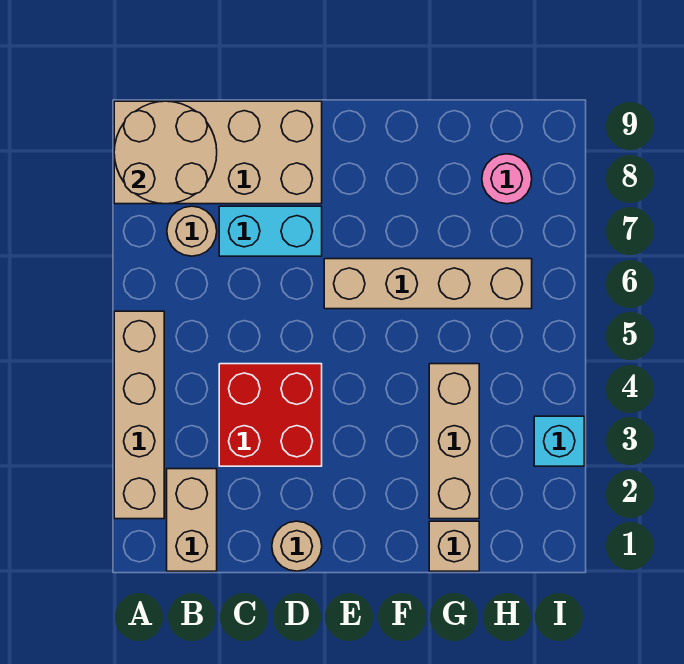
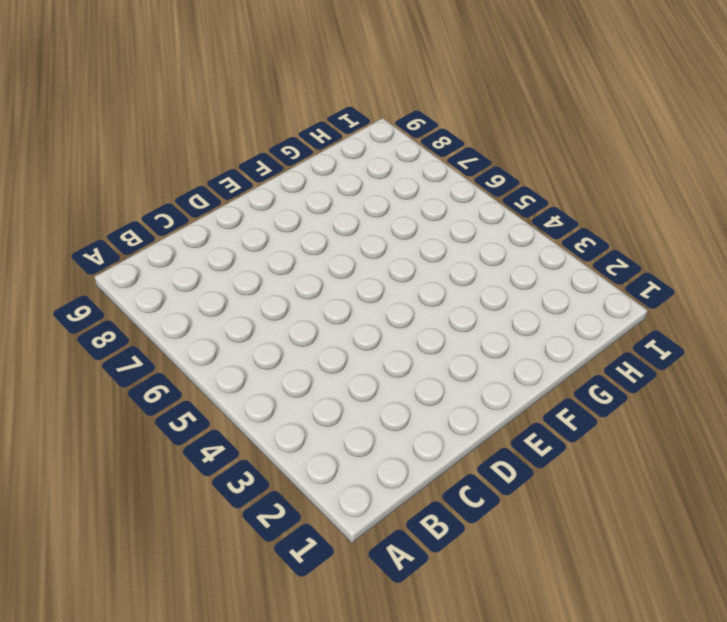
none -> tan brick A2:A5 level 1
none -> tan brick A8:D9 level 1
none -> tan brick B1:B2 level 1

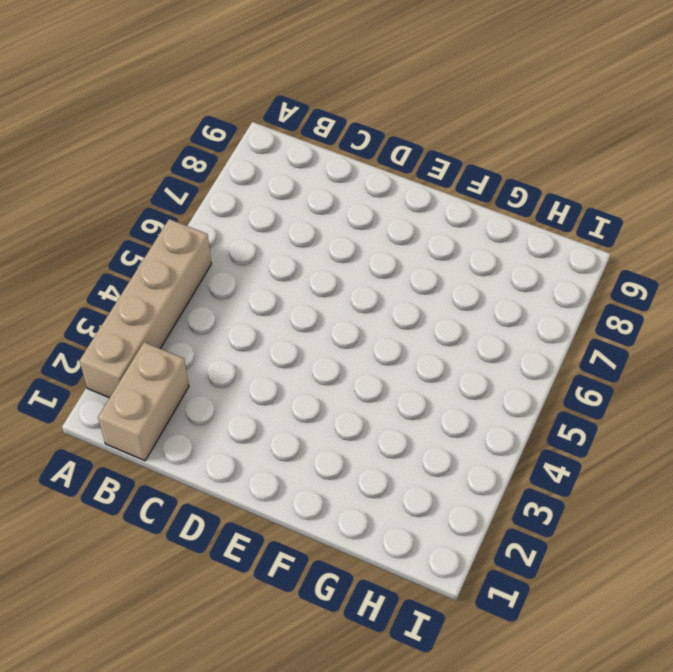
none -> tan brick A8:D9 level 1
none -> tan round brick B7 level 1
none -> red brick C3:D4 level 1

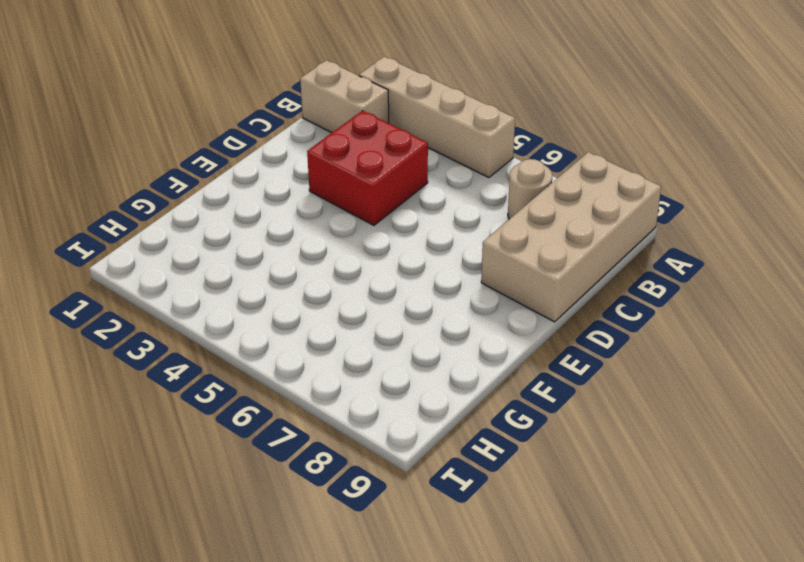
none -> cyan brick C7:D7 level 1
none -> tan round brick D1 level 1
none -> tan brick E6:H6 level 1

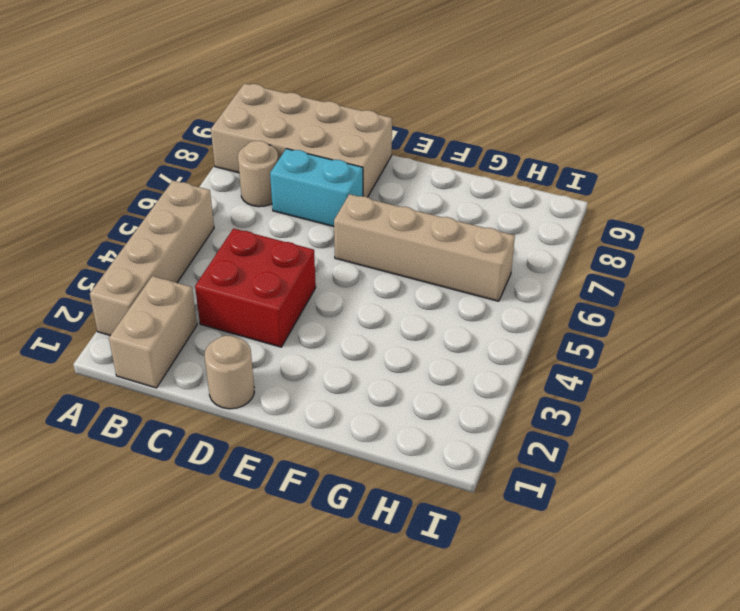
none -> tan brick G1 level 1
none -> tan brick G2:G4 level 1
none -> pink round brick H8 level 1

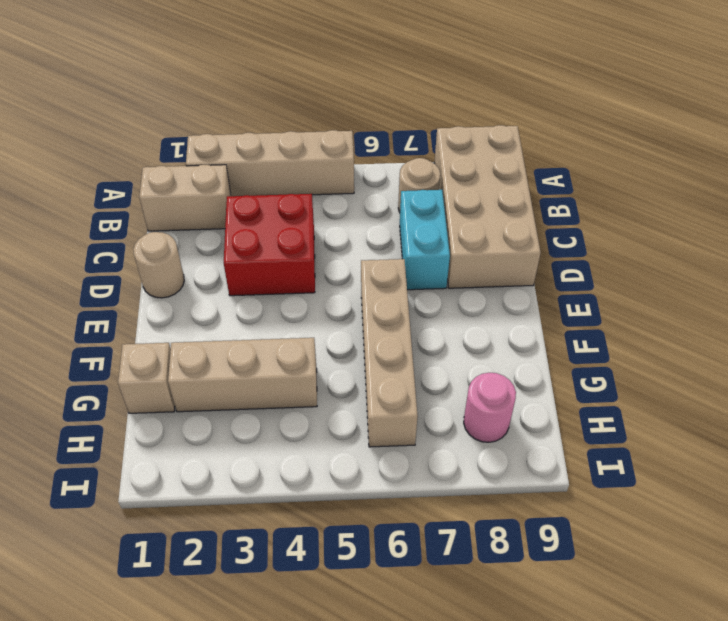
none -> cyan brick I3 level 1
none -> tan round brick A8:B9 level 2

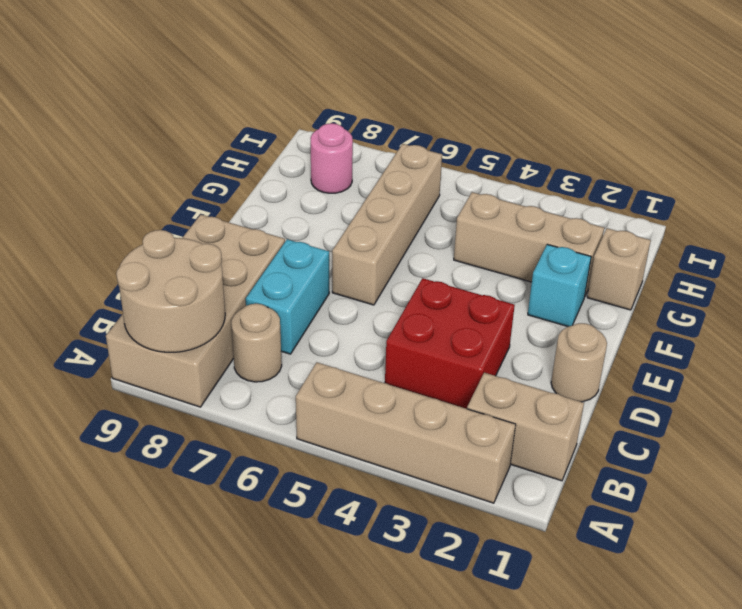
cyan brick F2 level 1 -> cyan brick I3 level 1

